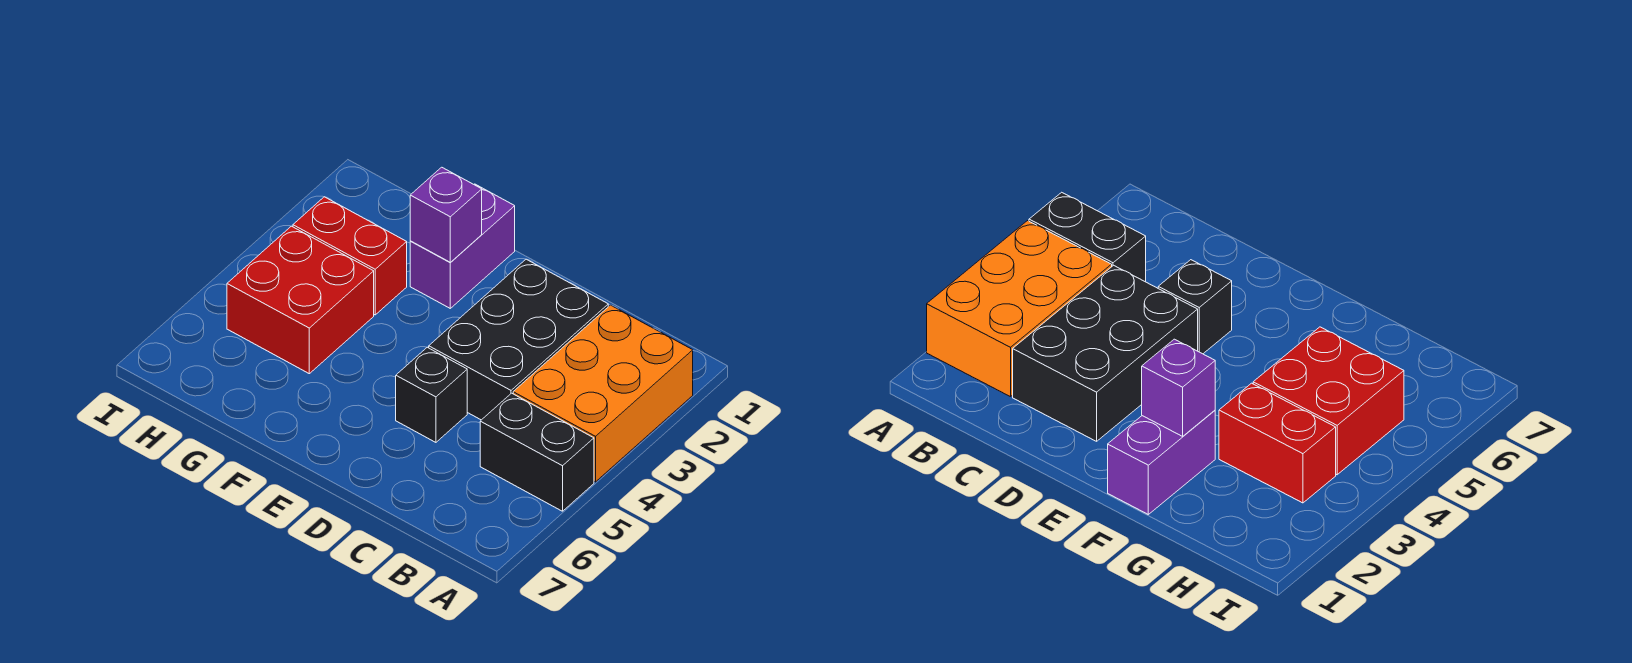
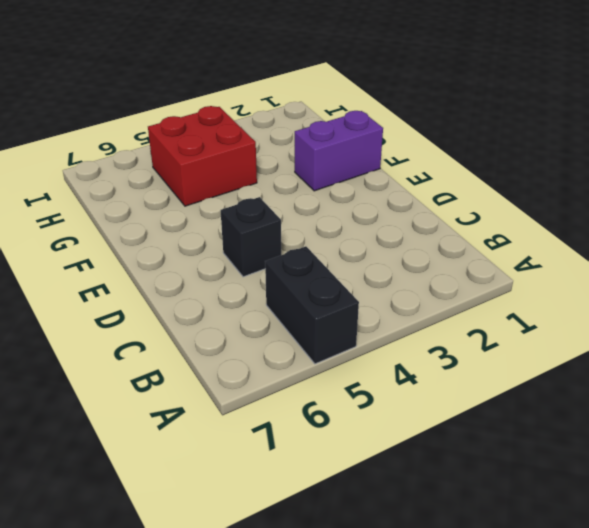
none -> orange brick A2:B4 level 1
none -> black brick C2:D4 level 1

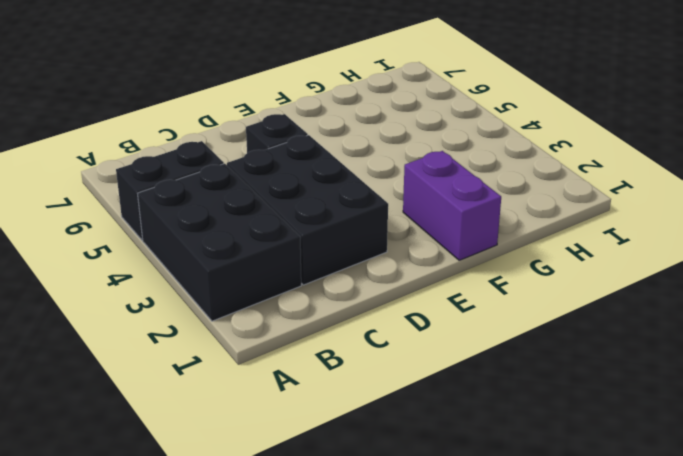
black brick A2:B4 level 1 -> orange brick A2:B4 level 1
none -> red brick G3:H3 level 1
none -> red brick G4:H5 level 1

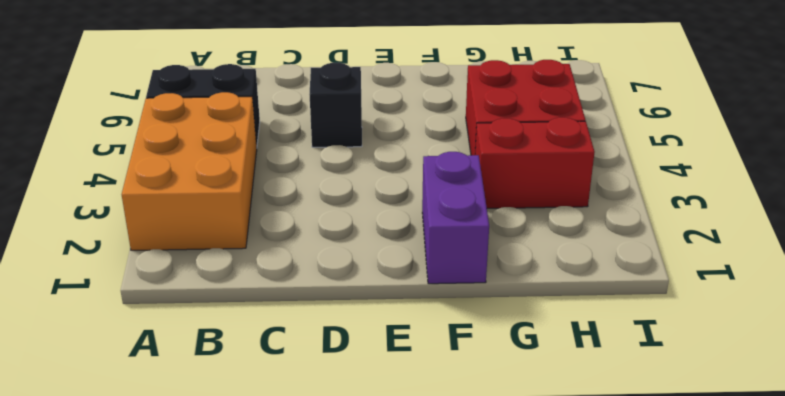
none -> black brick C2:D4 level 1
none -> purple brick F2 level 2

